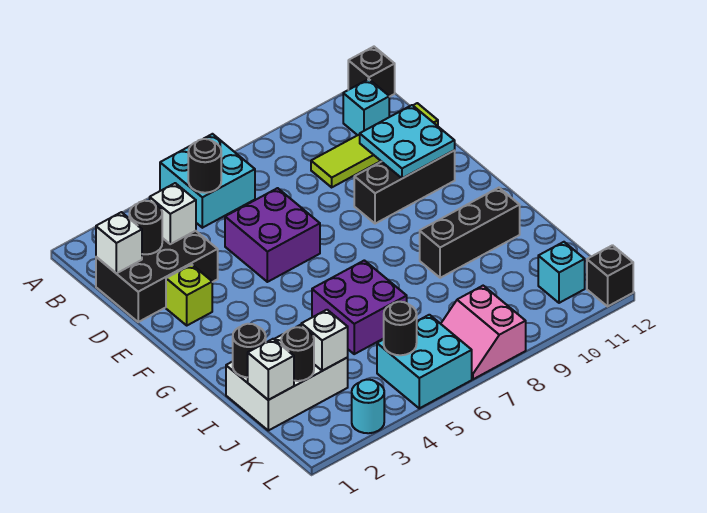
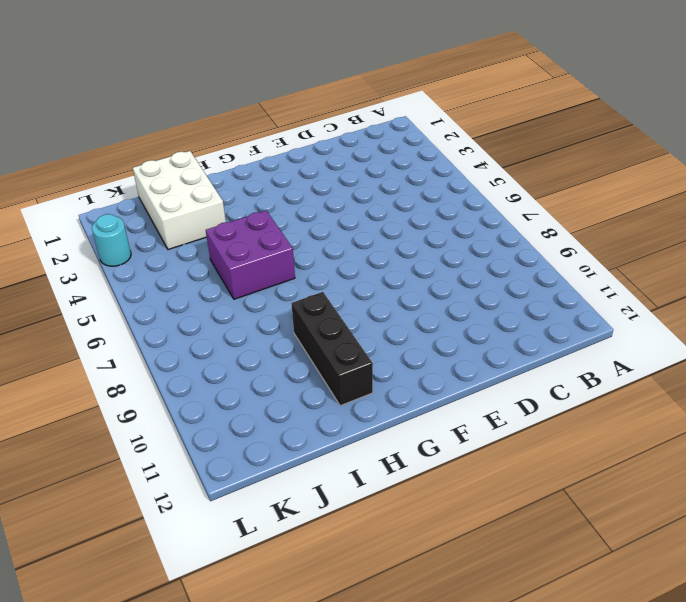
none -> cyan brick A5:B6 level 1
none -> black brick A12 level 1
none -> cyan brick B11 level 1

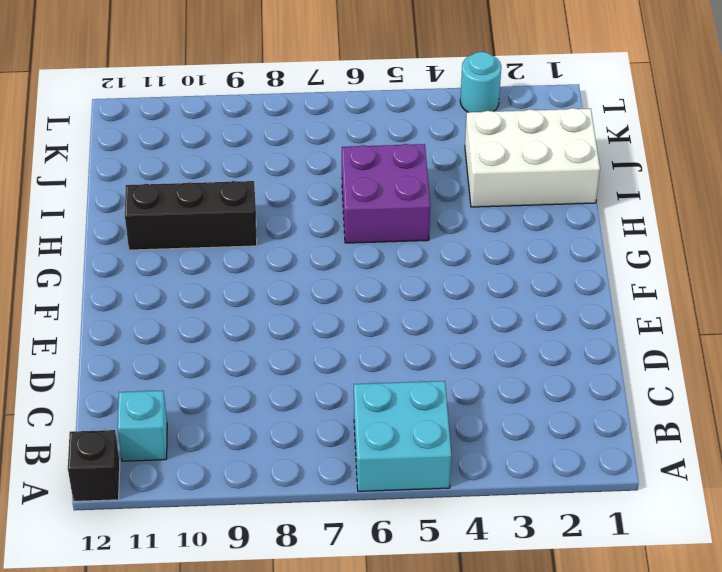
none -> black brick C1:D3 level 1
none -> lime tile C9:C12 level 1
none -> purple brick D5:E6 level 1

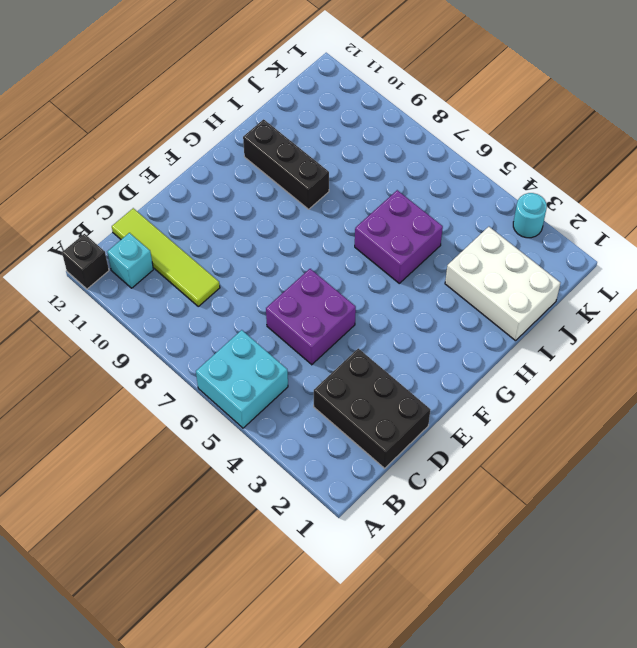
none -> lime brick E2 level 1
none -> black brick E9:E11 level 1
none -> cyan brick K5:L6 level 1

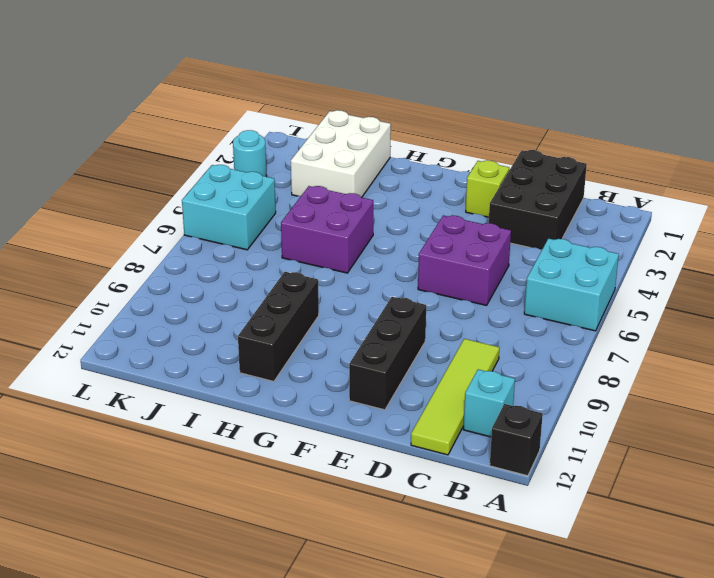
none -> pink slope K7:L8 level 1 top 8
none -> cyan brick K11 level 1
none -> black brick L12 level 1

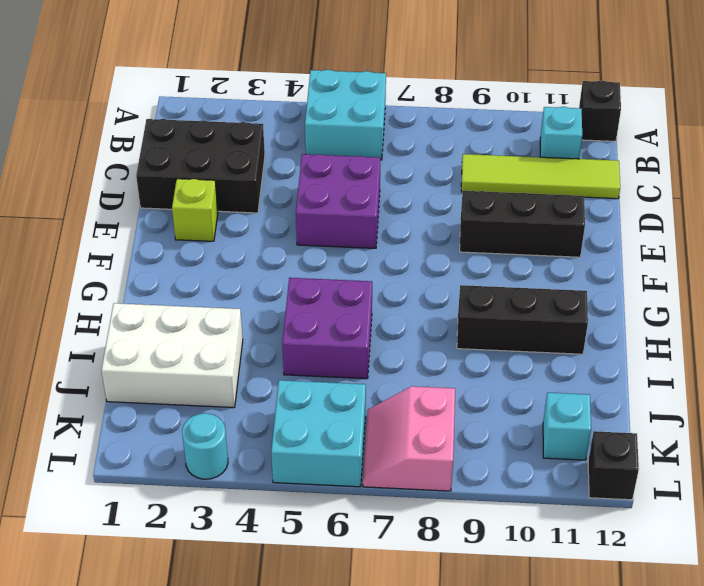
none -> black round brick B5 level 2
none -> white brick C1 level 2
none -> black round brick C2 level 2

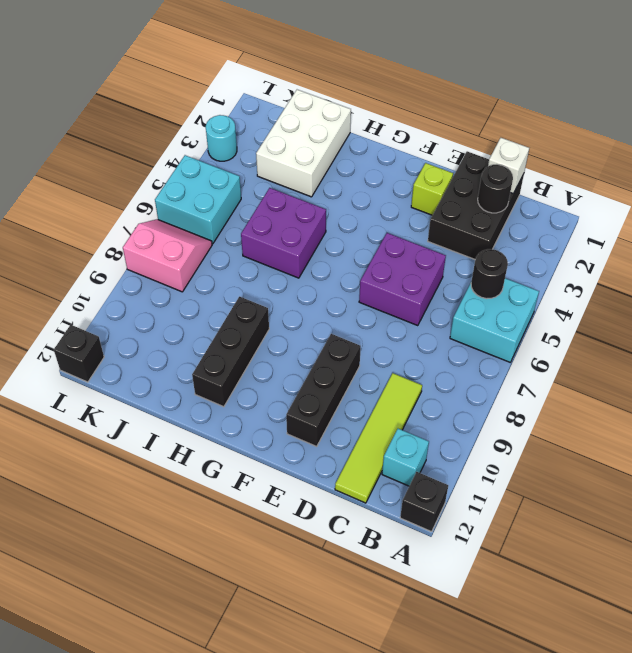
none -> cyan brick K11 level 1
none -> white brick C3 level 2
none -> cyan plate D10:E11 level 2

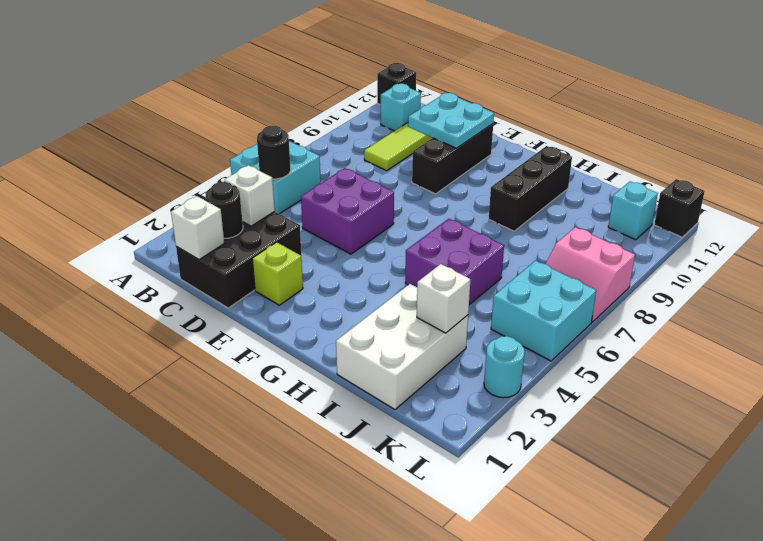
none -> black round brick I1 level 2
none -> white brick J1 level 2
none -> black round brick J2 level 2

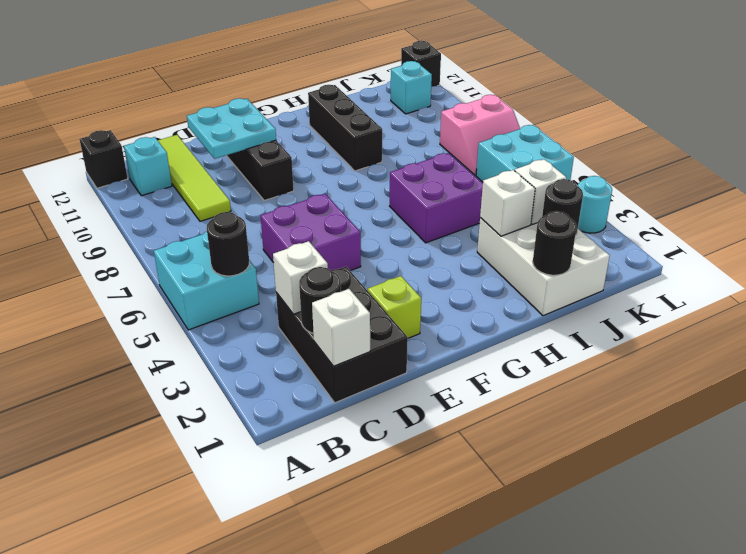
white brick I3 level 2 -> white brick J1 level 2
none -> black round brick K5 level 2

